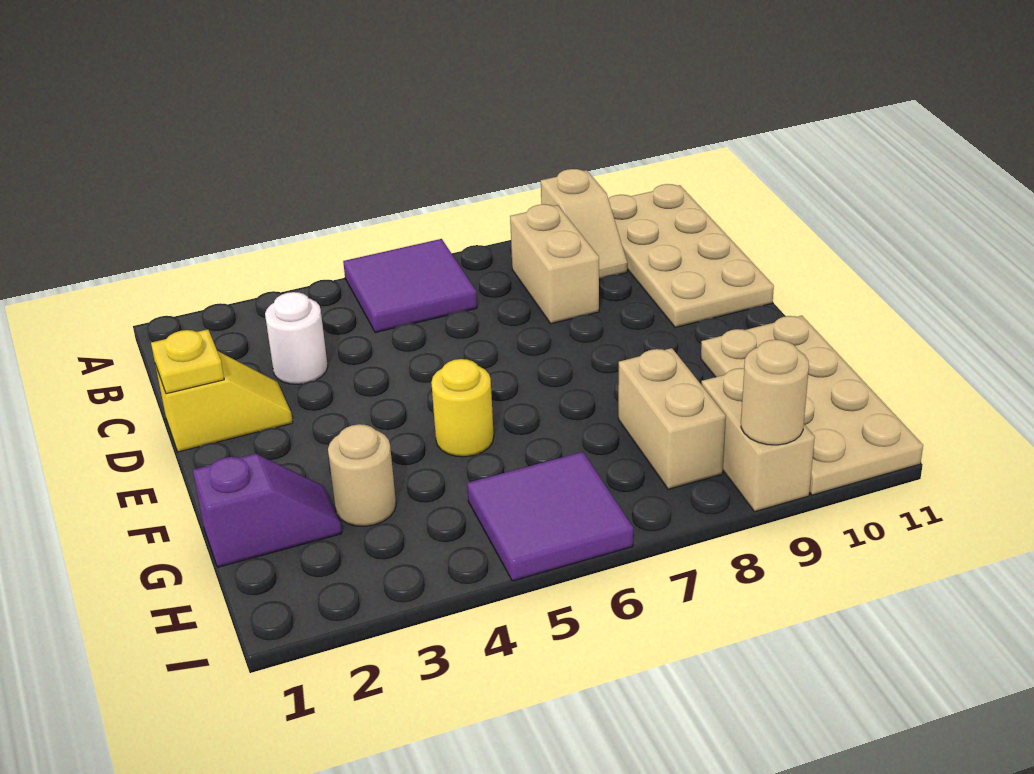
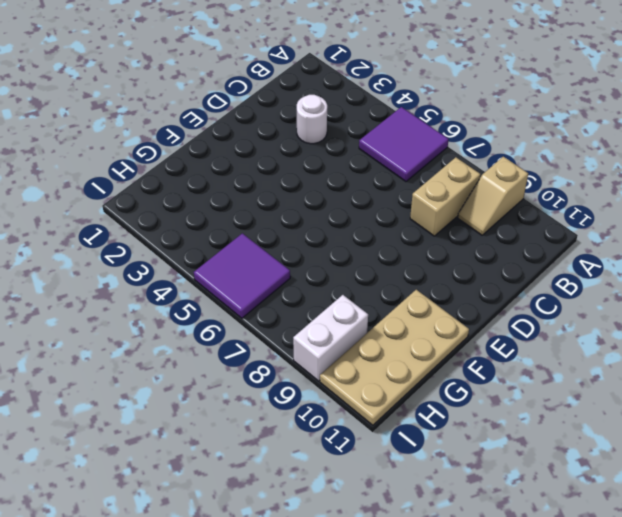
white brick H9:I9 level 1 -> tan brick H9:I9 level 1
none -> tan plate A10:D11 level 1
none -> yellow slope D1:D2 level 1 top 1
none -> yellow round brick F5 level 1

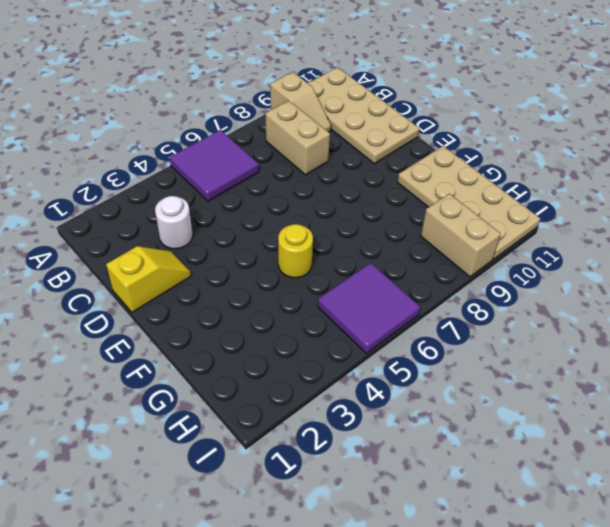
none -> purple slope G1:G2 level 1 top 1
none -> tan round brick G3 level 1
none -> tan brick G8:H8 level 1

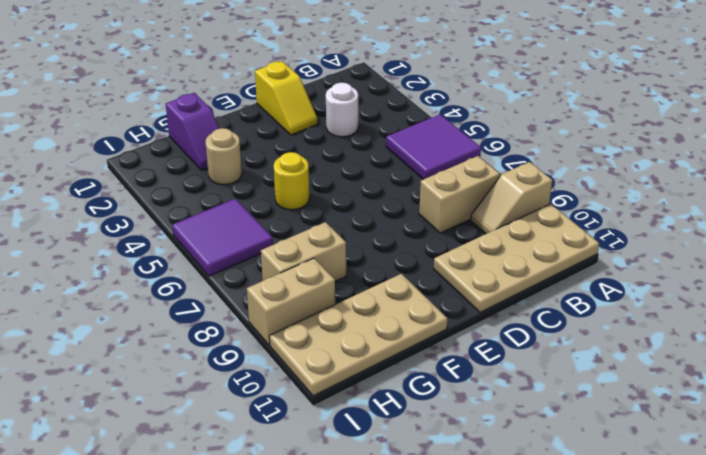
none -> yellow plate D1 level 2
none -> tan round brick I9 level 2

